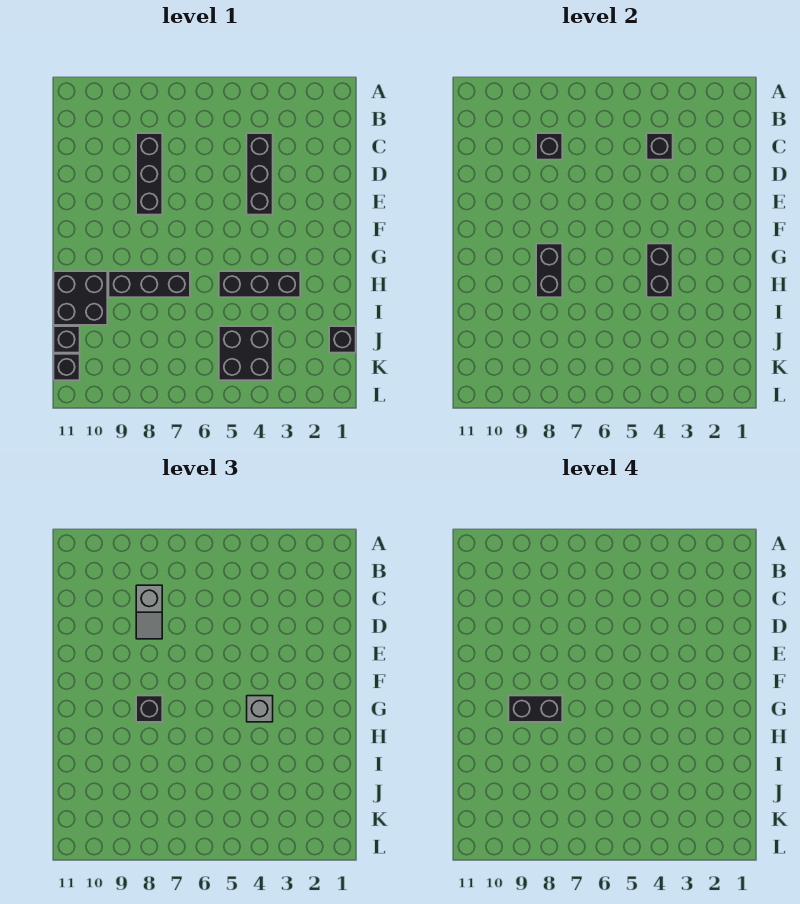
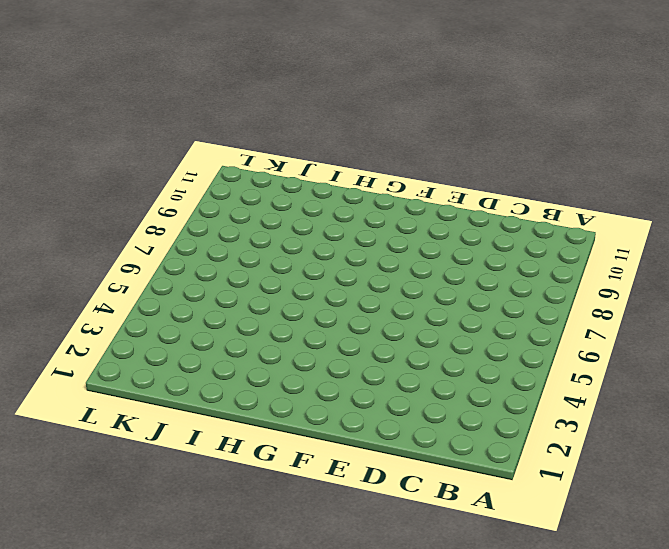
none -> black brick C4:E4 level 1
none -> black brick C8:E8 level 1
none -> black brick H3:H5 level 1

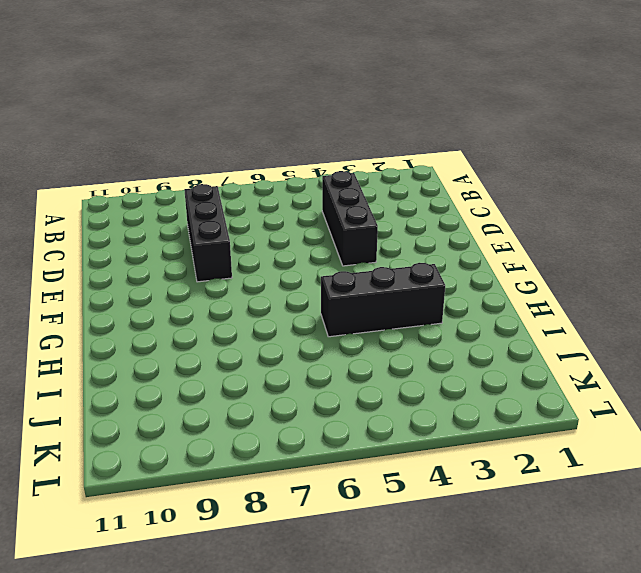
none -> black brick H7:H9 level 1
none -> black brick H10:I11 level 1
none -> black brick J1 level 1

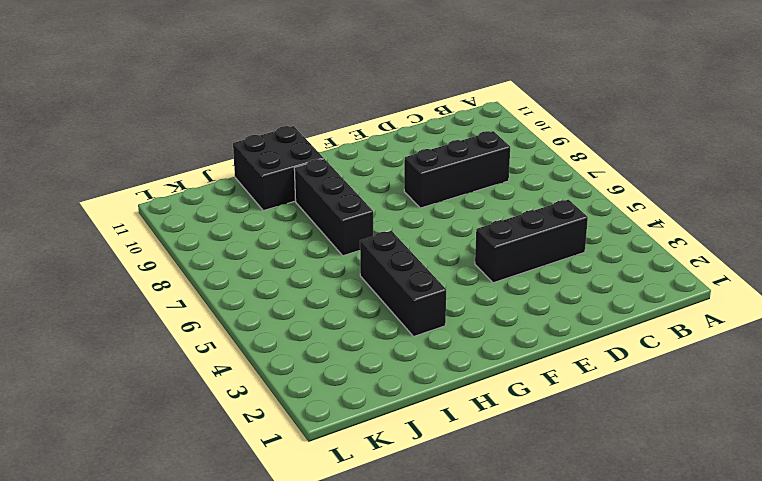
none -> black brick J1 level 1
none -> black brick J4:K5 level 1
none -> black brick J11 level 1

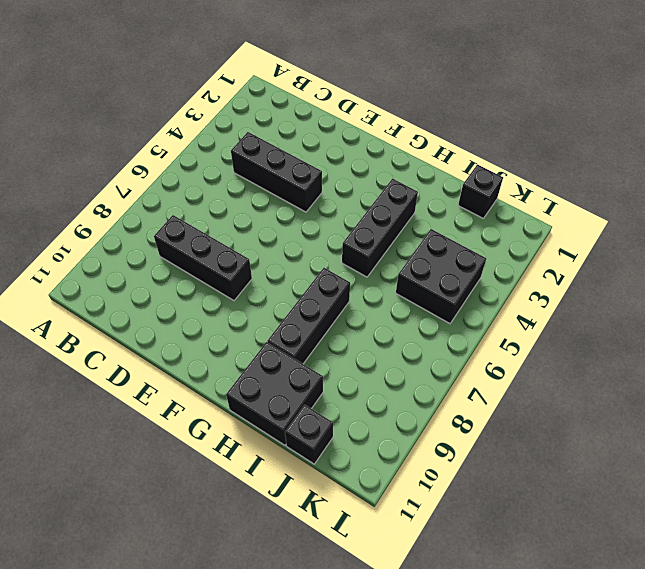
none -> black brick K11 level 1
none -> black brick C4 level 2
none -> black brick C8 level 2

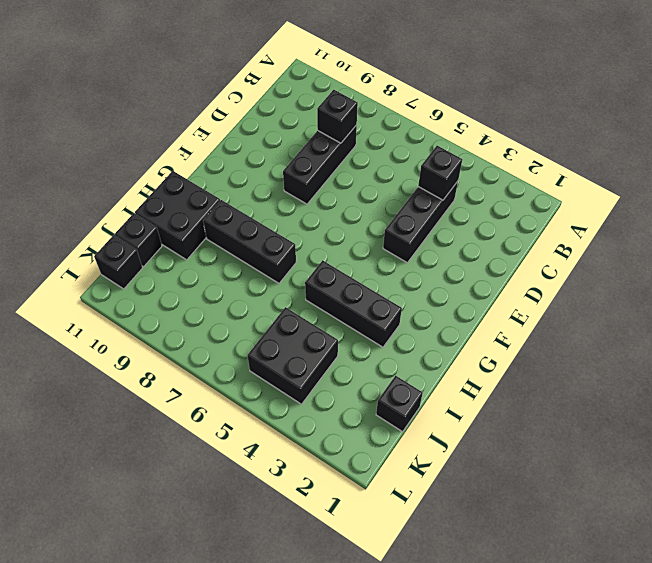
none -> black brick G4:H4 level 2
none -> black brick G8:H8 level 2
none -> grey slope C8:D8 level 3 top C

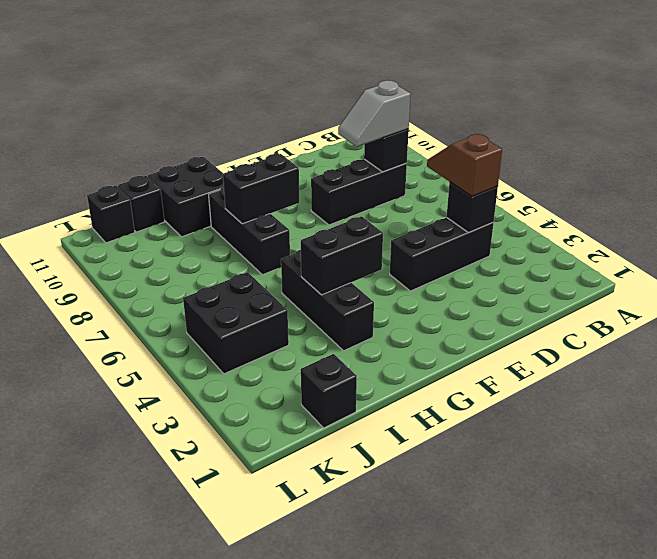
brown slope C4:C5 level 3 top 4 -> none
none -> grey brick G4 level 3
none -> black brick G8 level 3
none -> black brick G8:G9 level 4

